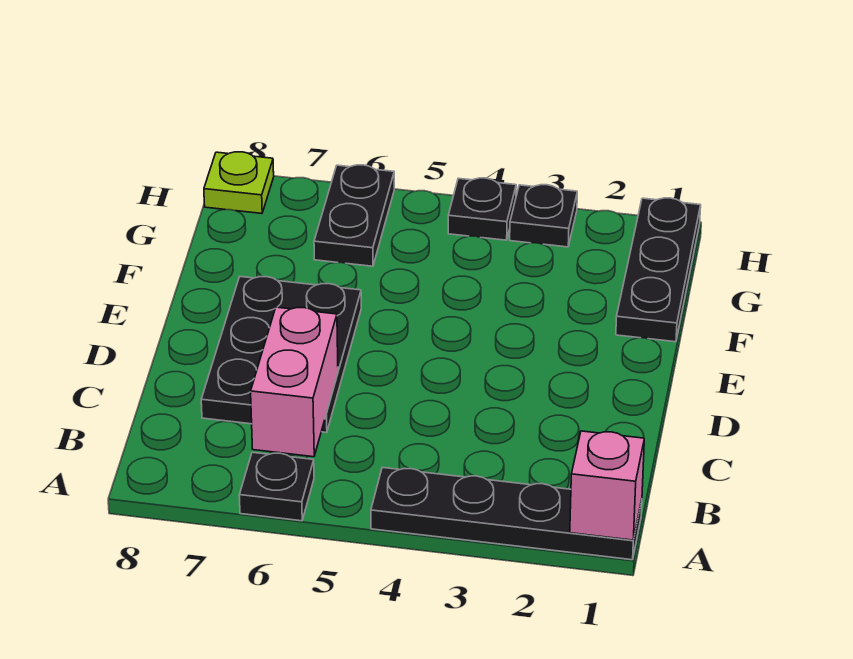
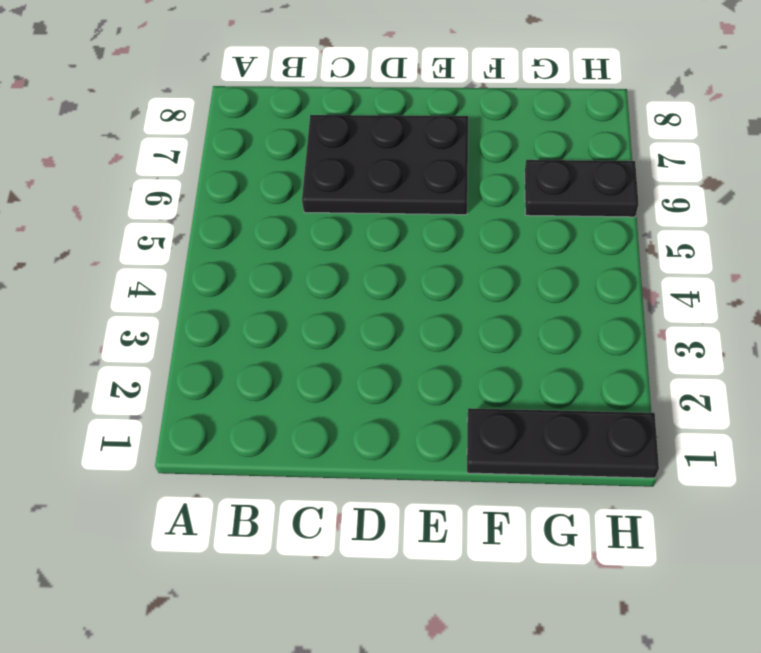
none -> black plate A1:A4 level 1
none -> black plate A6 level 1

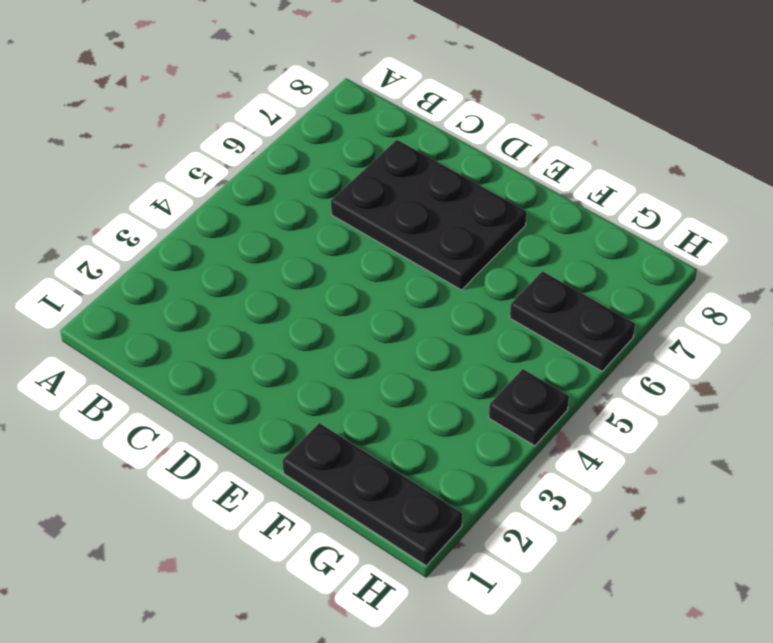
none -> black plate A1:A4 level 1
none -> black plate A6 level 1

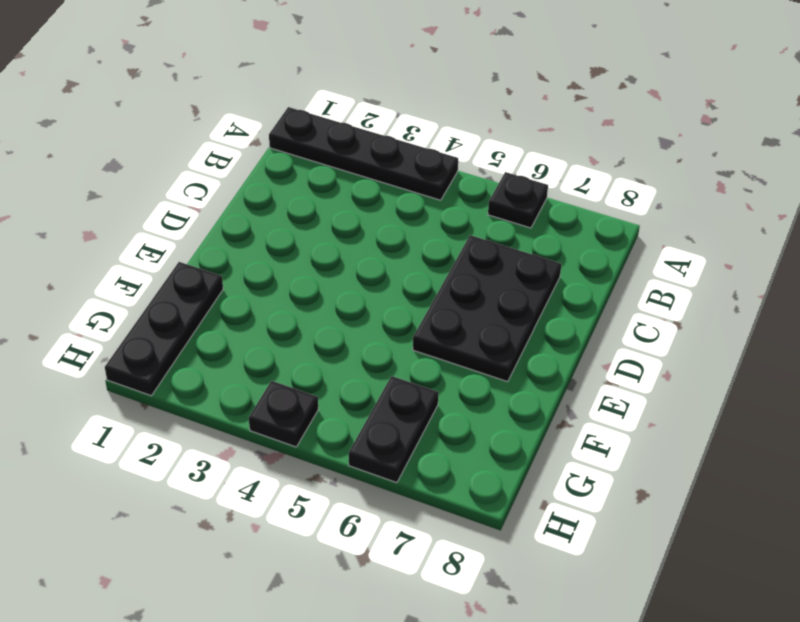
none -> black plate H3 level 1
none -> lime plate H8 level 1

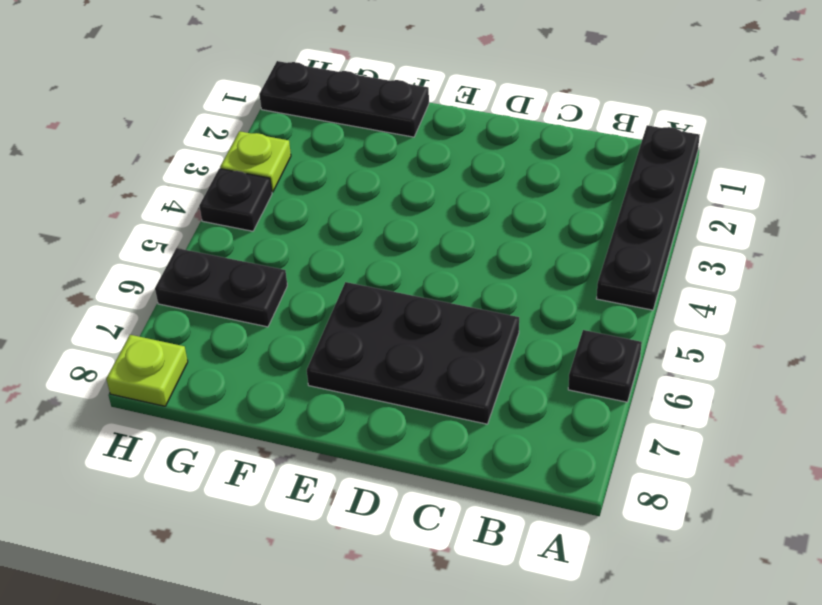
lime plate H3 level 1 -> black plate H3 level 1
none -> pink brick A1 level 2
none -> pink brick B6:C6 level 2

